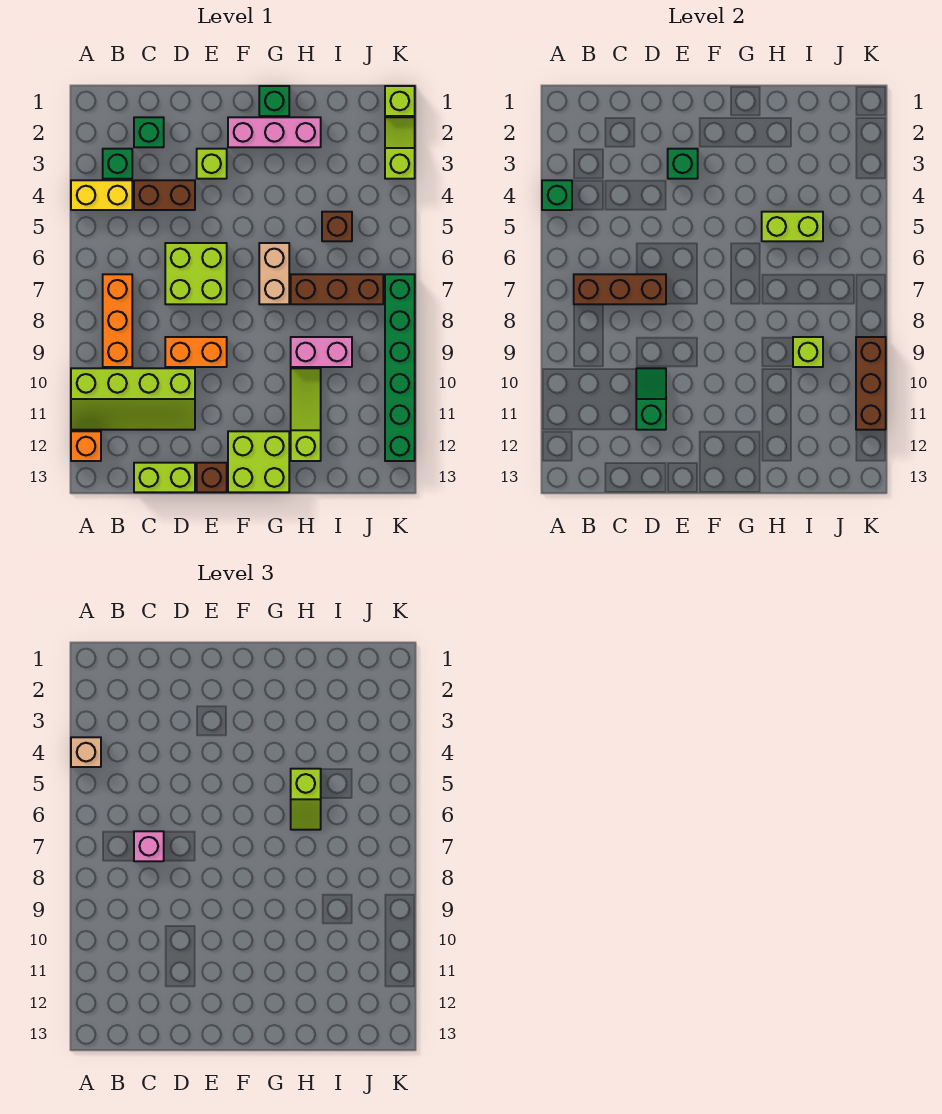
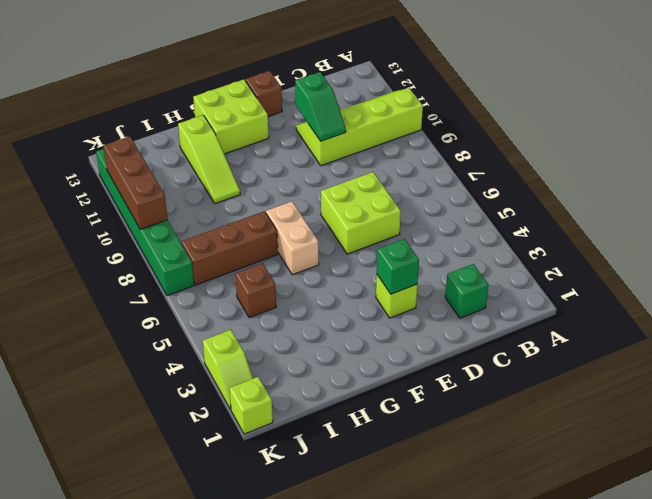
none -> yellow brick A4:B4 level 1
none -> orange brick A12 level 1
none -> green brick B3 level 1
none -> orange brick B7:B9 level 1

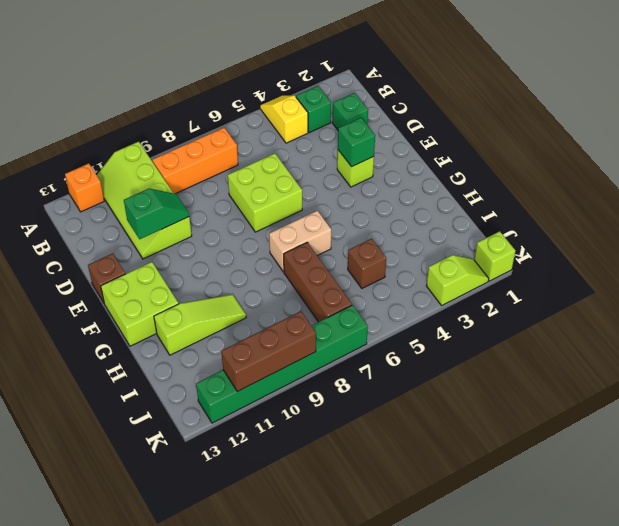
yellow slope A4:B4 level 1 top B -> yellow brick A4:B4 level 1
none -> brown brick C4:D4 level 1
none -> lime brick C13:D13 level 1
none -> orange brick D9:E9 level 1
none -> pink brick F2:H2 level 1

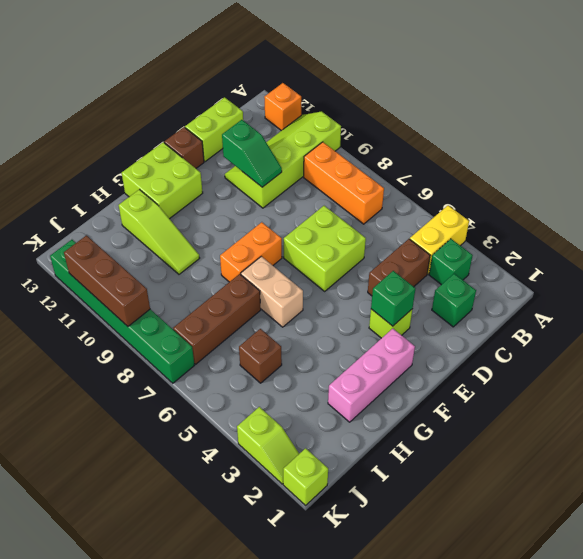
orange brick F8:G8 level 1 -> orange brick D9:E9 level 1
none -> green brick G1 level 1
none -> pink brick H9:I9 level 1
none -> green brick A4 level 2
none -> brown brick B7:D7 level 2

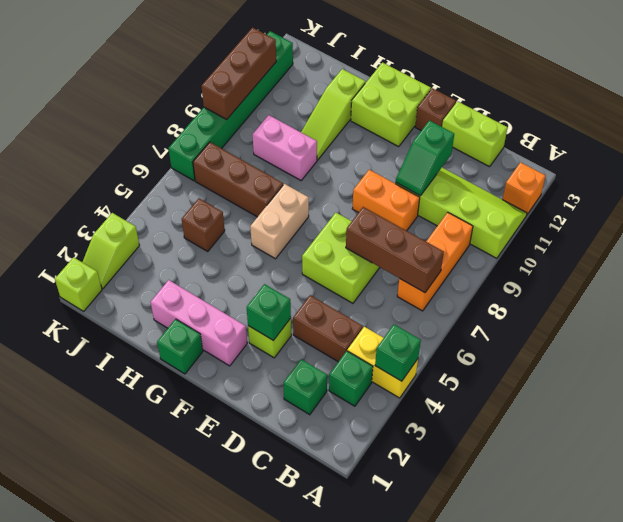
none -> lime brick H5:I5 level 2
none -> lime brick I9 level 2
none -> tan brick A4 level 3
none -> pink brick C7 level 3

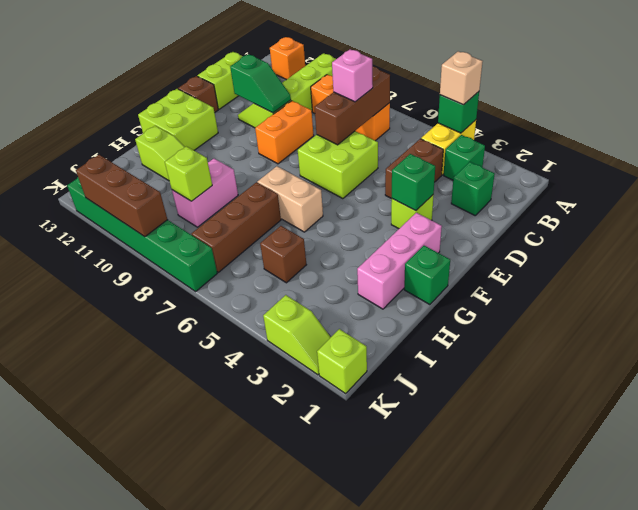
none -> lime brick H5:I5 level 2
none -> lime slope H5:H6 level 3 top 5

